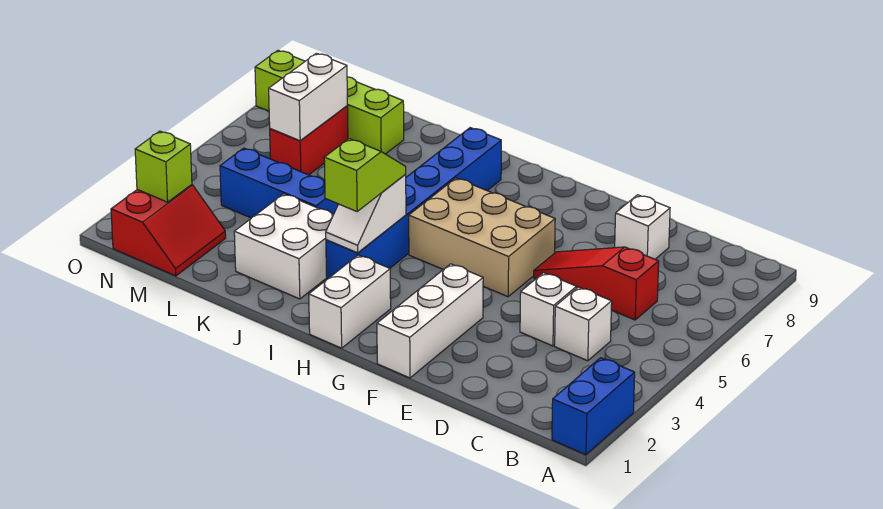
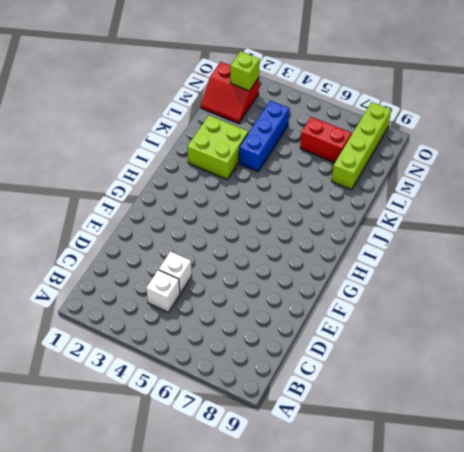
lime brick J2:K3 level 1 -> white brick J2:K3 level 1
none -> blue brick A1:A2 level 1
none -> red slope C6:E6 level 1 top C
none -> white brick D8 level 1

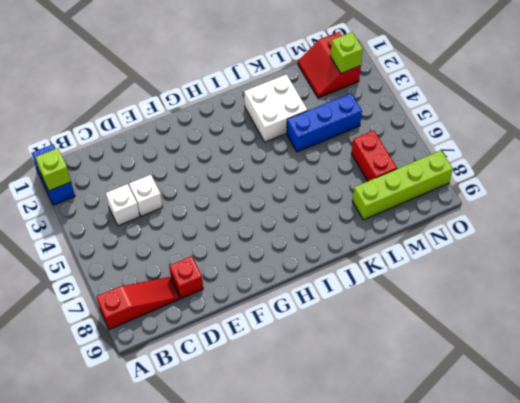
lime brick A2 level 2 -> none
red slope A8:C8 level 1 top A -> red slope C6:E6 level 1 top C
red brick D8 level 1 -> white brick D8 level 1
none -> white brick F1:F3 level 1
none -> tan brick F5:H6 level 1
none -> white brick H1:H2 level 1

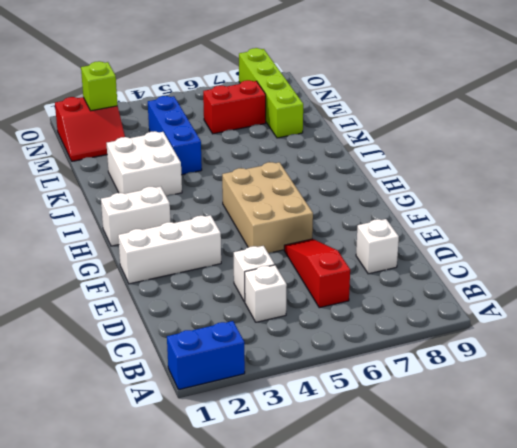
none -> blue brick I3:I8 level 1
none -> white slope I3:I4 level 2 top 4
none -> white brick M6:M7 level 2

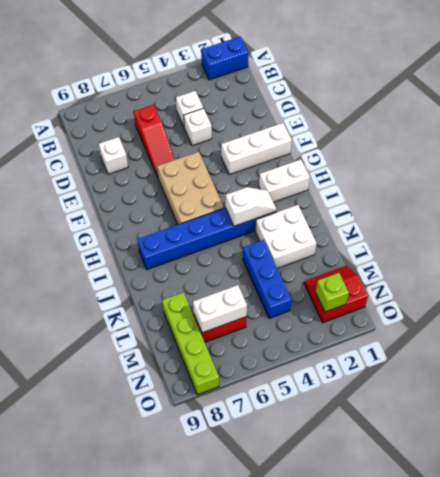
none -> lime slope I3:I4 level 3 top 3

